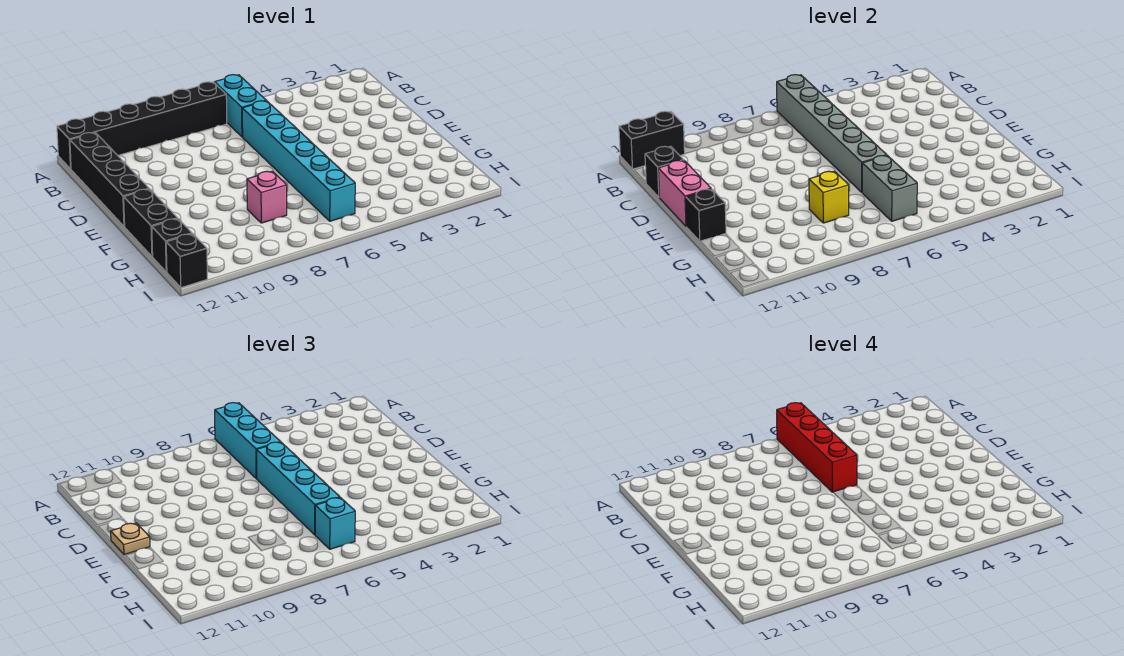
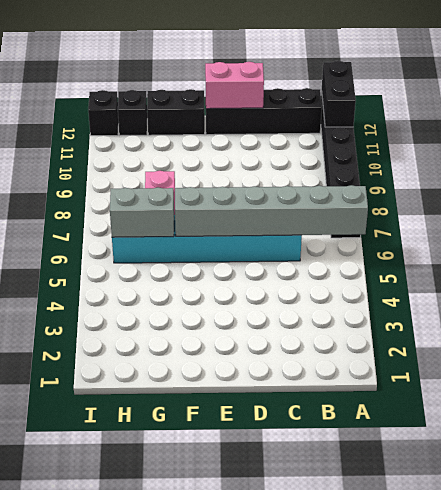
none -> cyan brick A6:B6 level 1
none -> black brick C12 level 2
none -> black brick F12 level 2

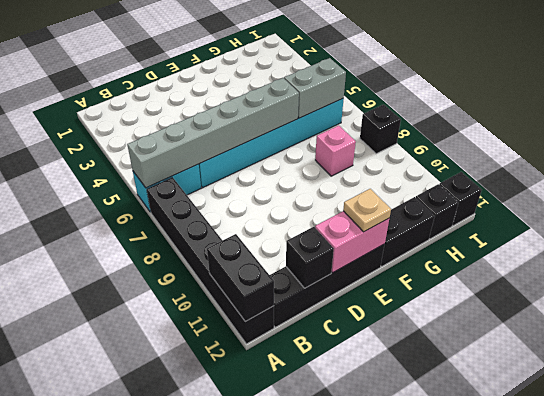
black brick I8 level 1 -> black brick F12 level 2
none -> yellow brick G8 level 2
none -> cyan brick A6:C6 level 3
none -> cyan brick D6:G6 level 3

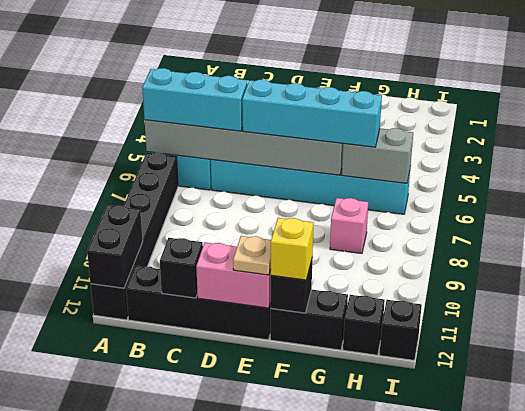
yellow brick F12 level 3 -> yellow brick G8 level 2
none -> cyan brick H6 level 3
none -> red brick A6:D6 level 4

